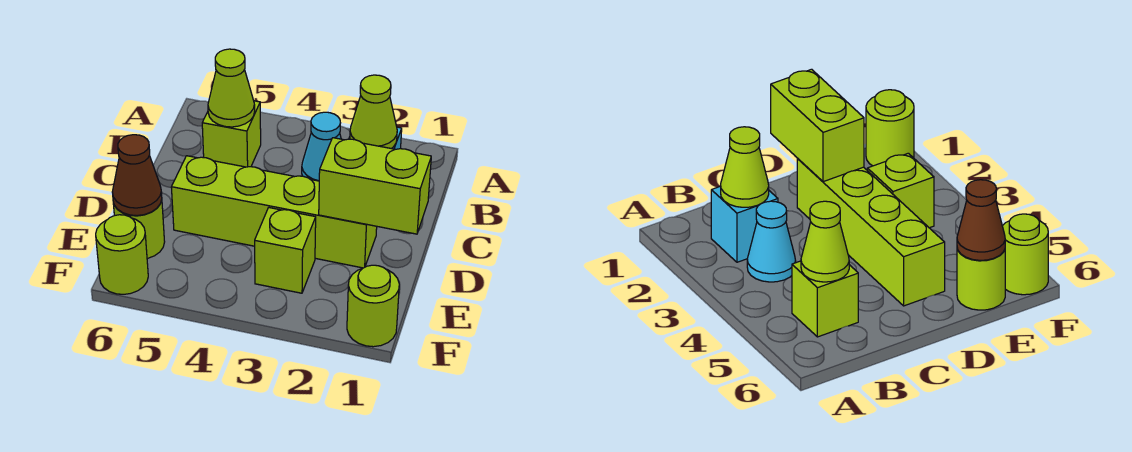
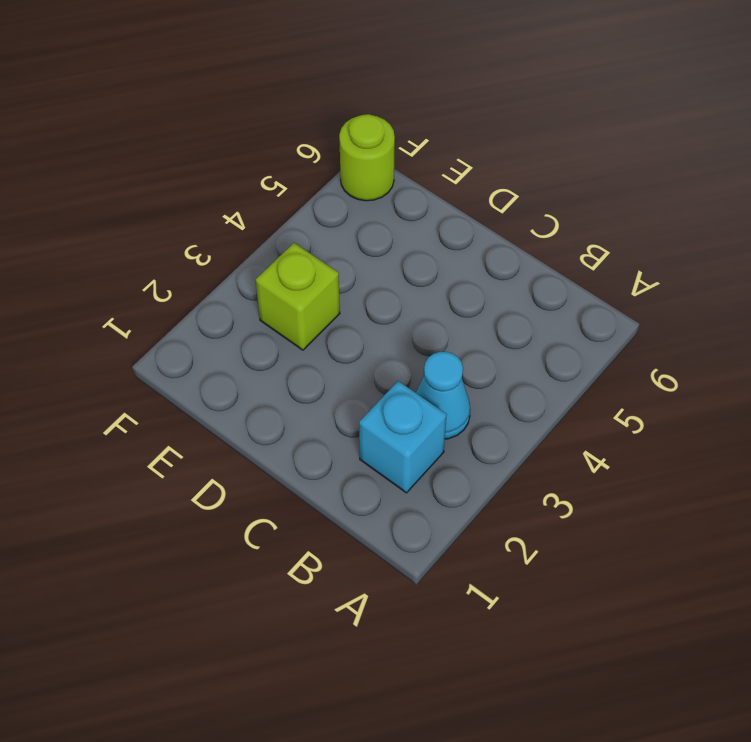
none -> lime brick B5 level 1
none -> lime brick D2:D5 level 1
none -> lime round brick E6 level 1

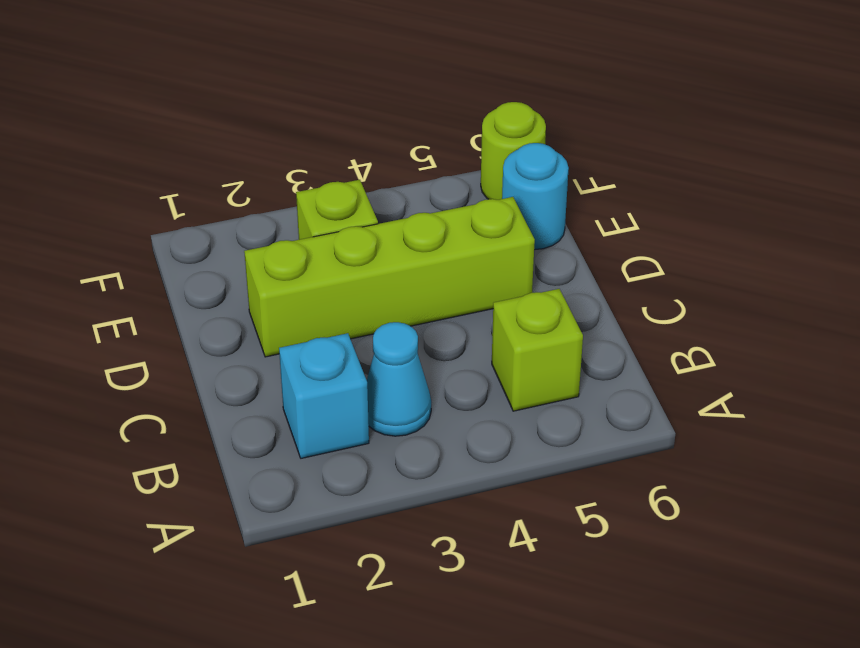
cyan round brick E6 level 1 -> lime round brick E6 level 1
none -> lime round brick F1 level 1
none -> lime cone B2 level 2
none -> lime cone B5 level 2

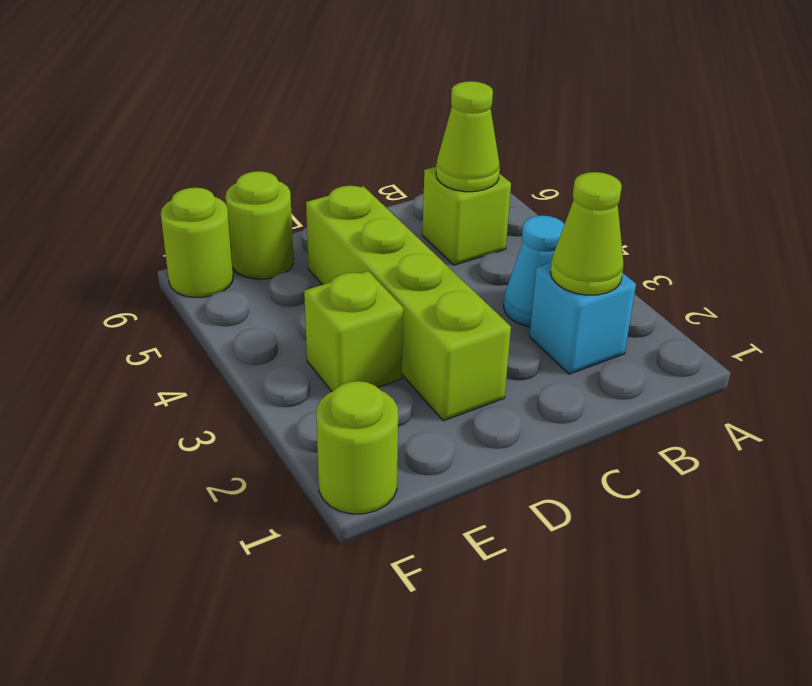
none -> lime brick D1:D2 level 2
none -> brown cone E6 level 2

